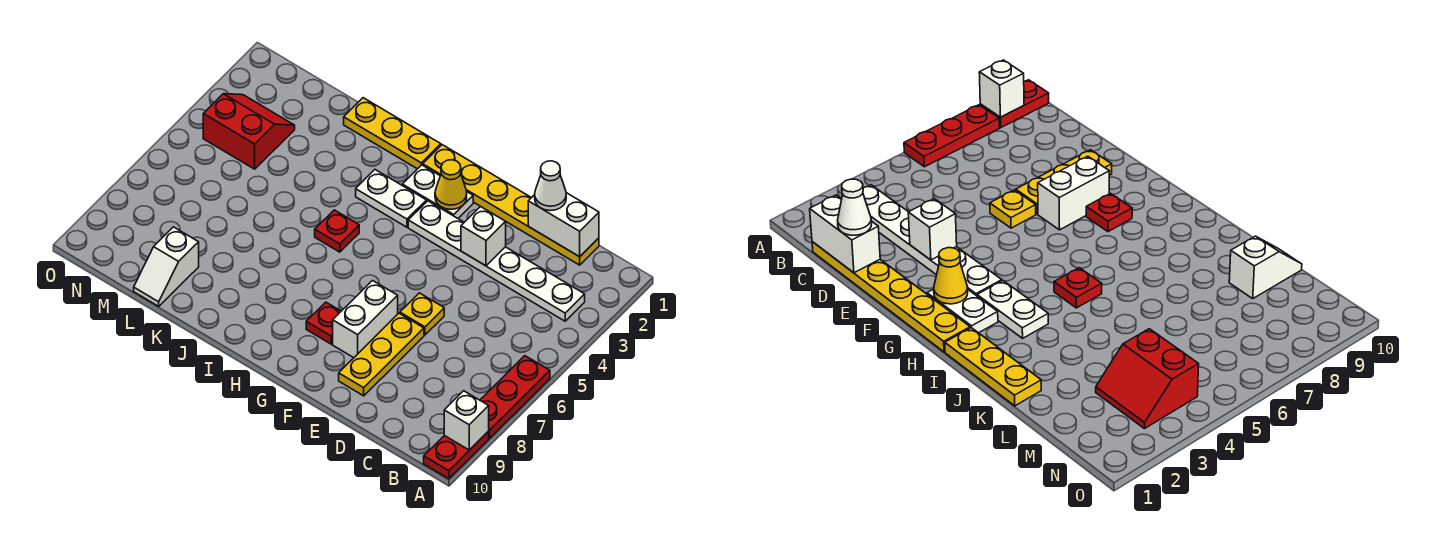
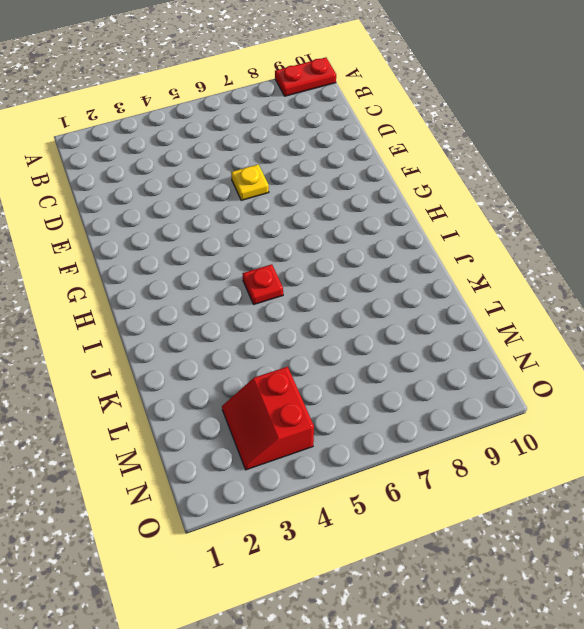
none -> red plate A6:A8 level 1
none -> white plate B3:G3 level 1
none -> yellow plate C1:H1 level 1

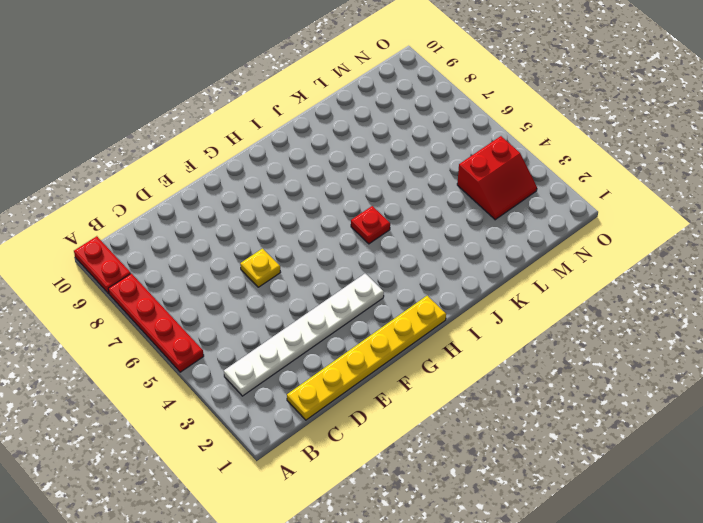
red plate A5:A8 level 1 -> red plate A6:A8 level 1
none -> yellow plate E7:E9 level 1
none -> white brick F7:F8 level 1
none -> white plate G2:H2 level 1

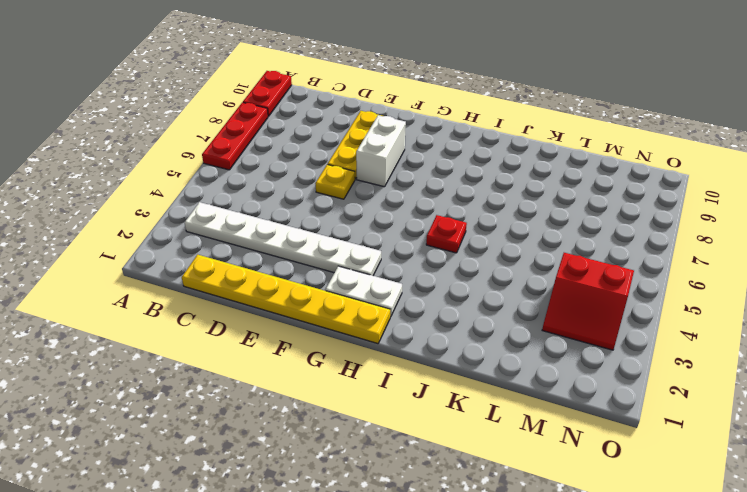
none -> red plate G8 level 1
none -> white plate H3:I3 level 1
none -> yellow plate I1:K1 level 1

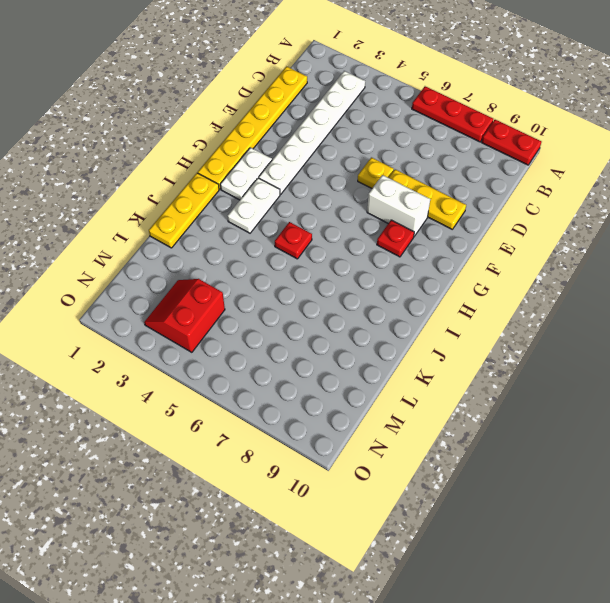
none -> white slope L9:L10 level 1 top 9
none -> white brick A9 level 2
none -> white brick C1:D1 level 2

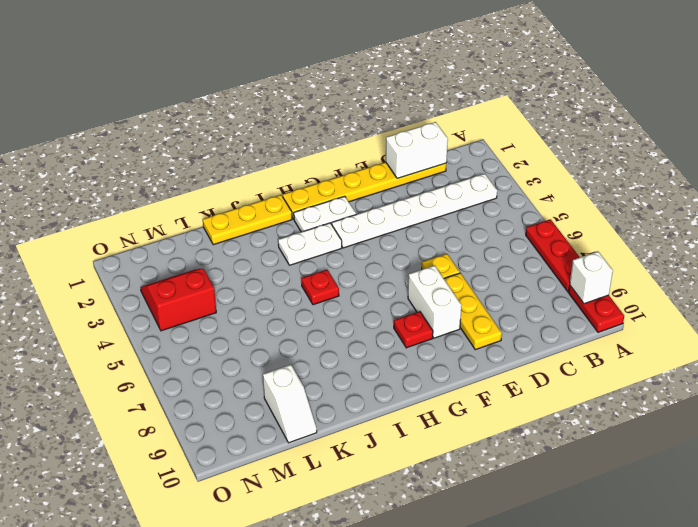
none -> white brick E3 level 2
none -> yellow cone G2 level 2
none -> white cone D1 level 3

